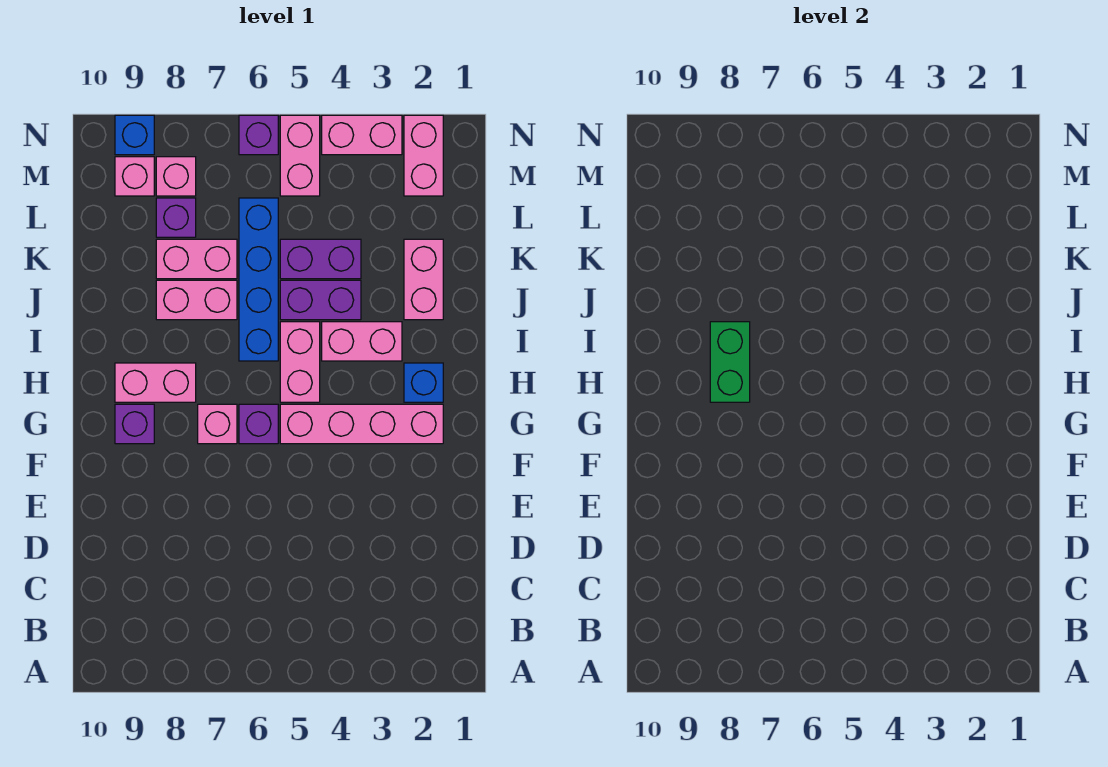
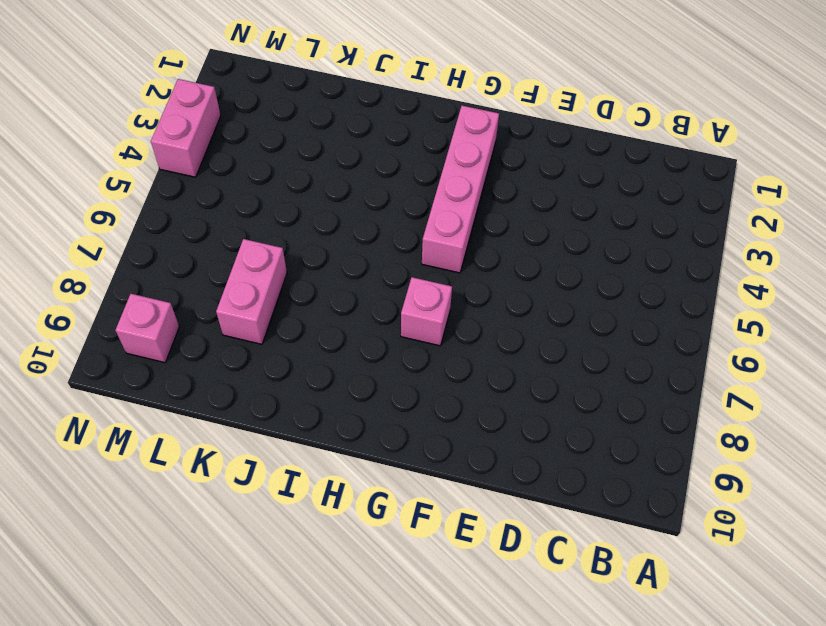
none -> purple brick G6 level 1
none -> purple brick G9 level 1
none -> blue brick H2 level 1

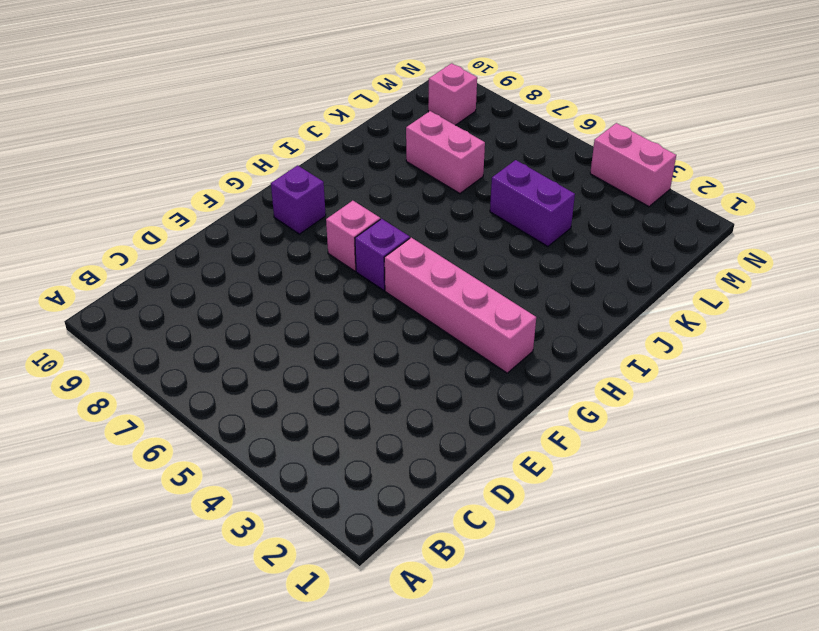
none -> blue brick H2 level 1
none -> pink brick H5:I5 level 1
none -> pink brick H8:H9 level 1

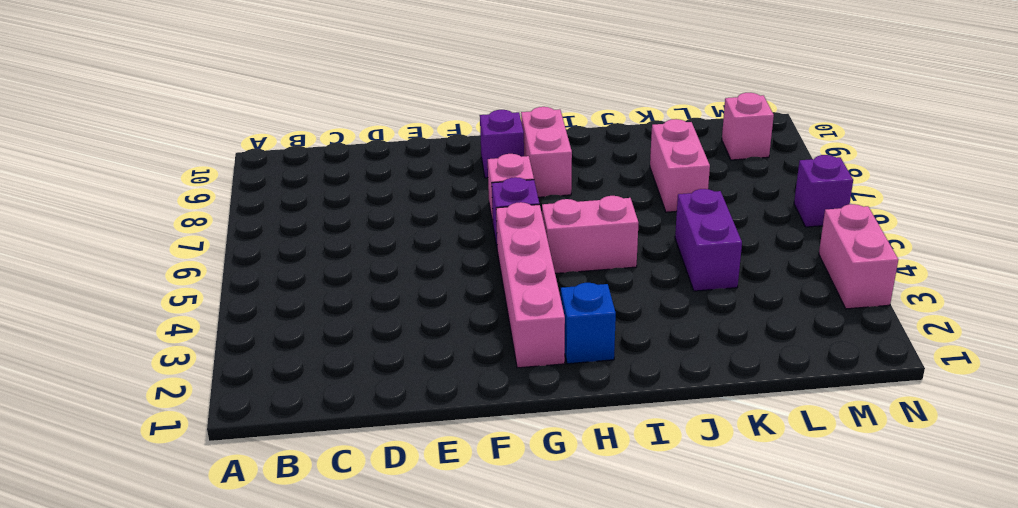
none -> pink brick I3:I4 level 1
none -> blue brick I6:L6 level 1
none -> pink brick J2:K2 level 1

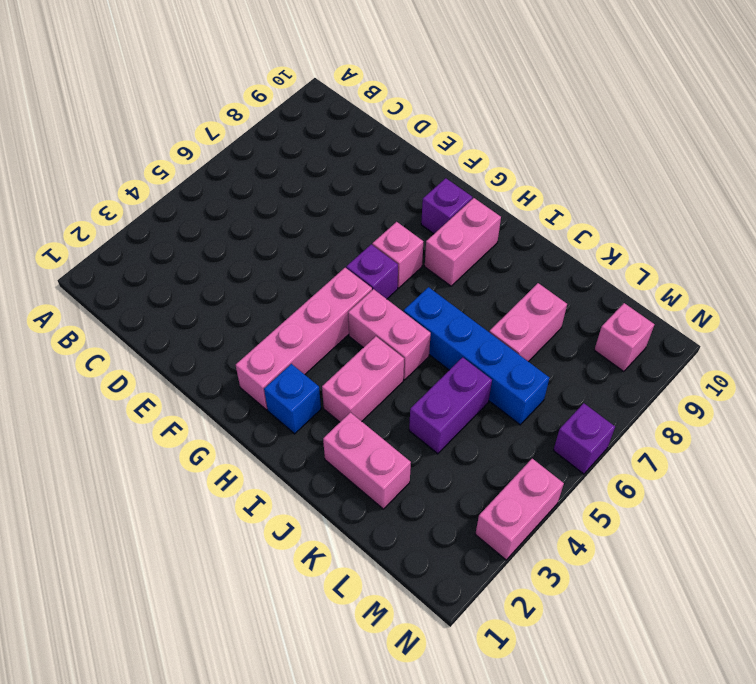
none -> purple brick J4:J5 level 1
none -> pink brick J7:J8 level 1
none -> purple brick L8 level 1

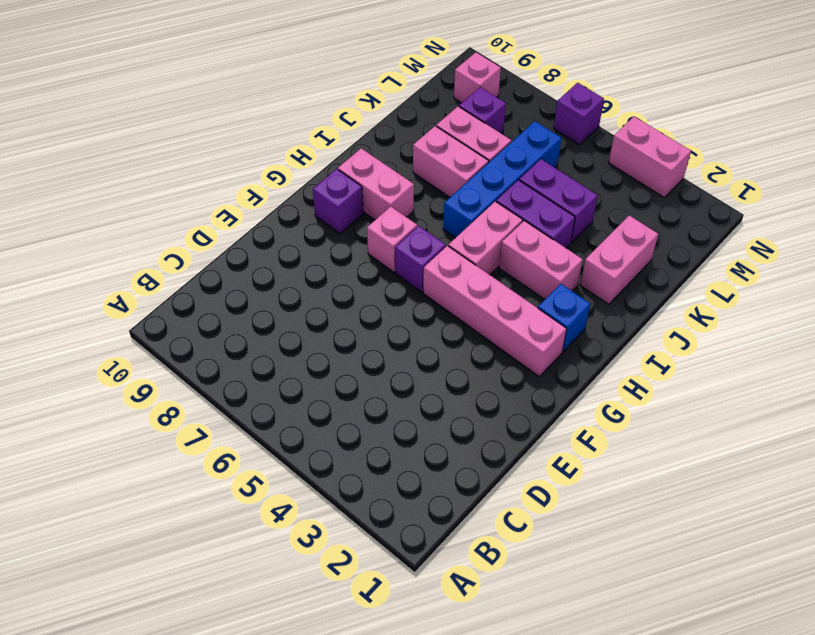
none -> pink brick M2:N2 level 1
none -> pink brick M5:N5 level 1
none -> pink brick M8 level 1

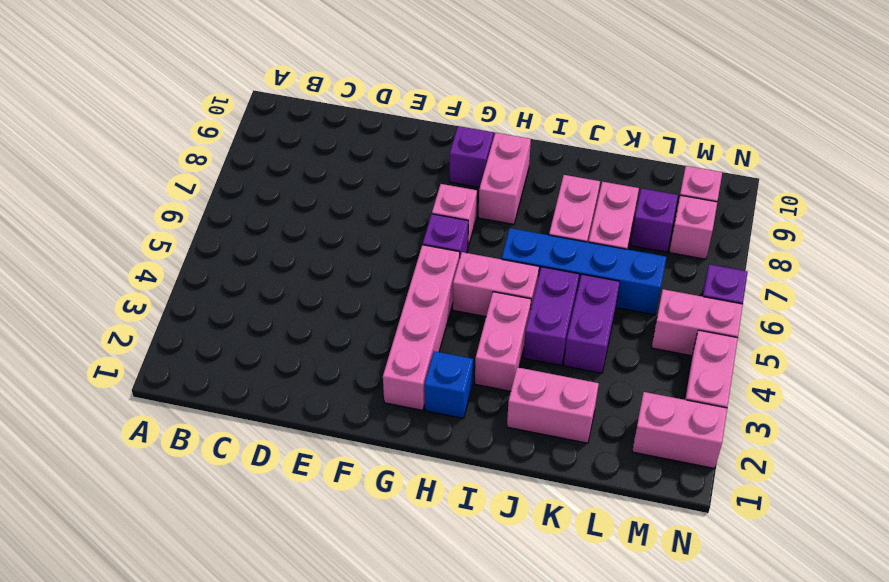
none -> blue brick N9 level 1
none -> green brick H8:I8 level 2

